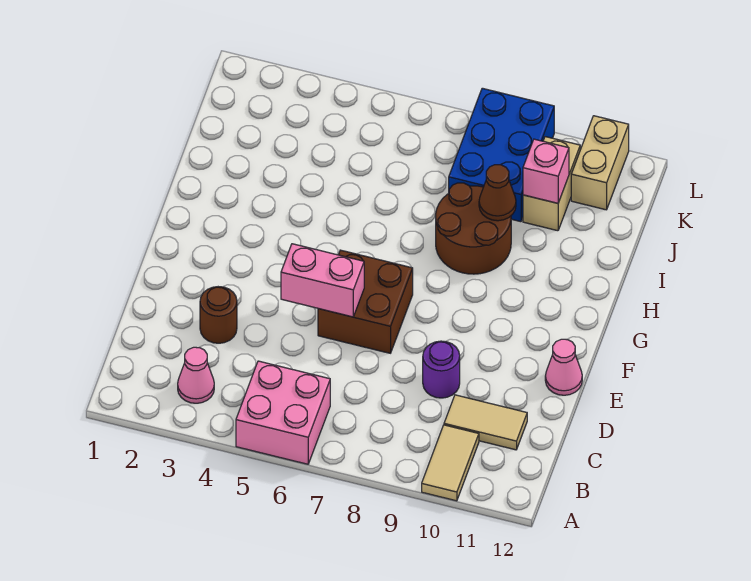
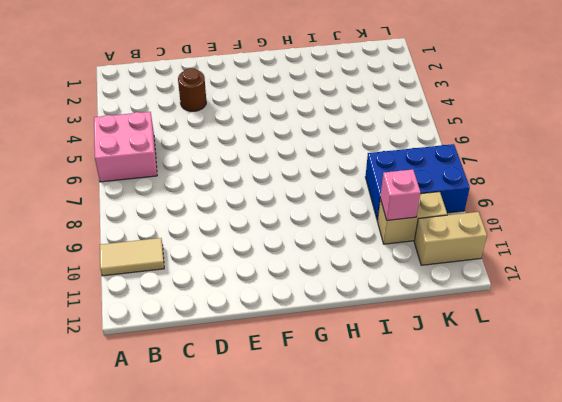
none -> pink cone B3 level 1
none -> tan tile C10:C11 level 1
none -> purple round brick D9 level 1

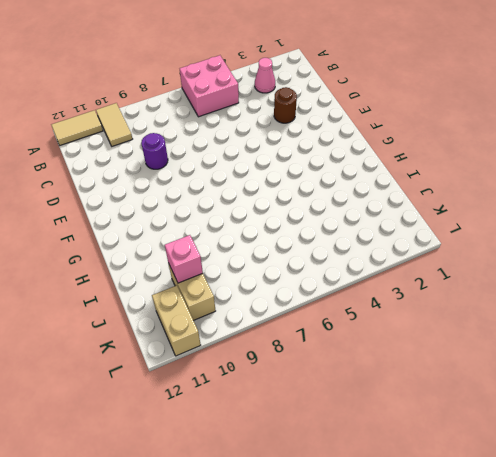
tan tile A11:A12 level 1 -> tan tile C10:C11 level 1
none -> brown brick E6:F7 level 1
none -> pink cone E12 level 1
none -> brown round brick H8:I9 level 1

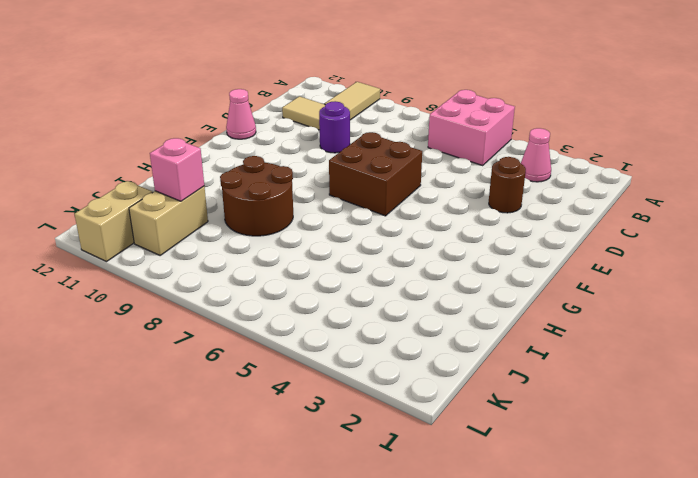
none -> blue brick J8:L9 level 1
none -> pink brick E5:E6 level 2
none -> brown cone I9 level 2

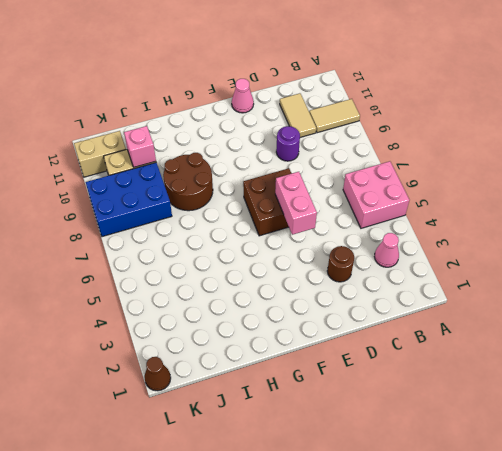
brown cone L1 level 1 -> brown cone I9 level 2

